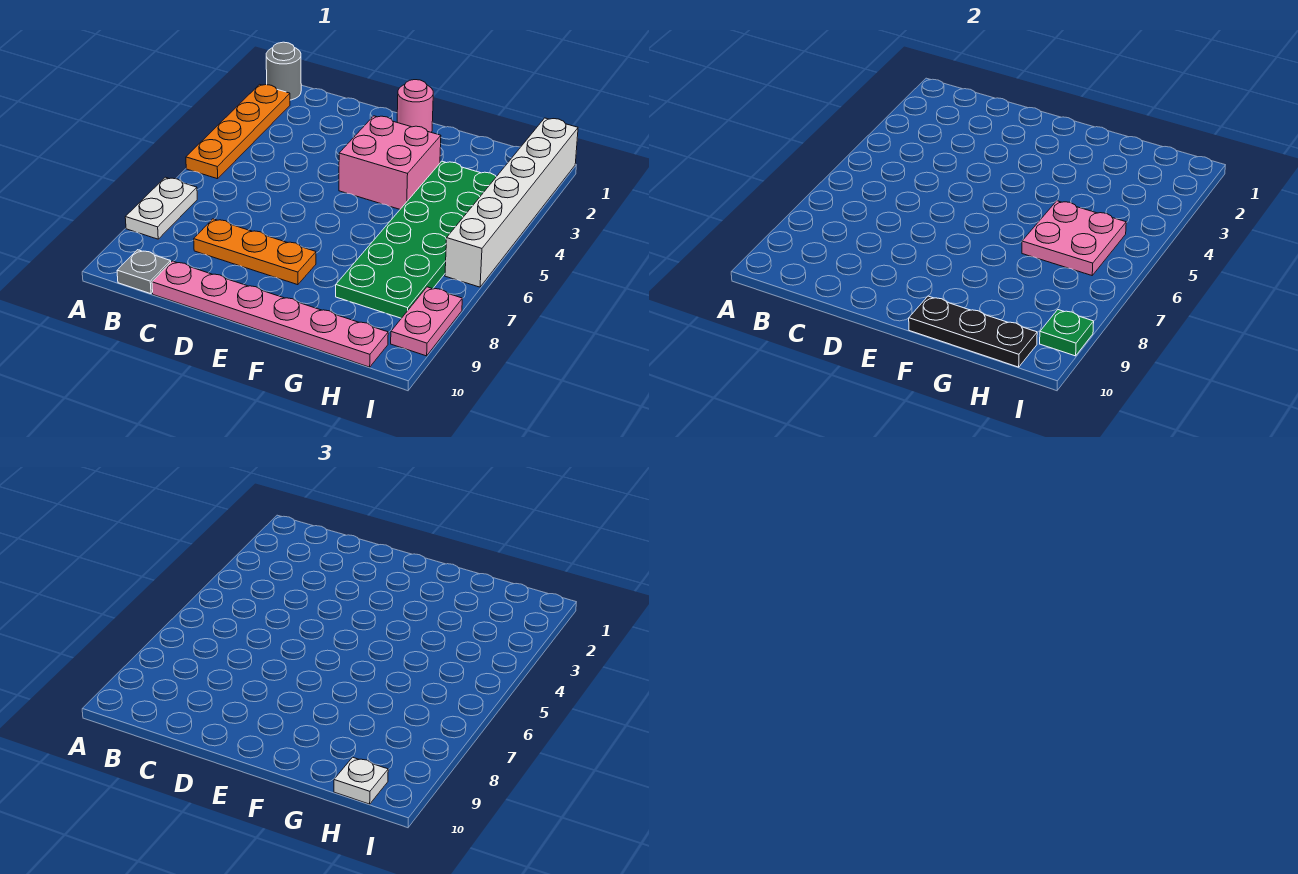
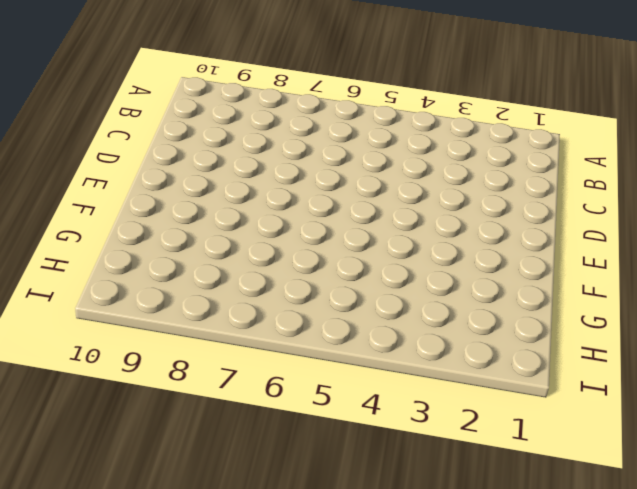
none -> grey round brick A1 level 1
none -> orange plate A2:A5 level 1
none -> white plate A7:A8 level 1

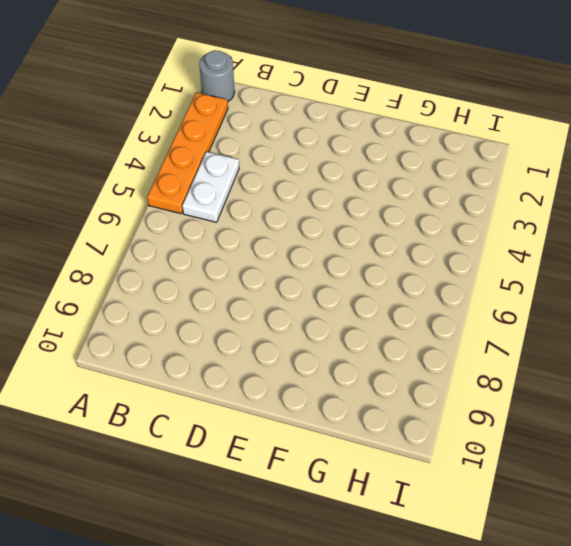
white plate B4:B5 level 1 -> white plate A7:A8 level 1
none -> grey plate B10 level 1
none -> orange plate C8:E8 level 1
none -> pink plate C10:H10 level 1

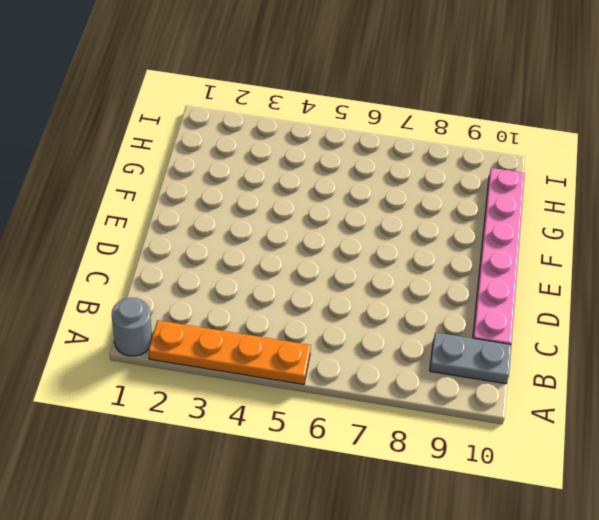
grey plate B9:B10 level 1 -> grey plate B10 level 1
none -> white plate A7:A8 level 1
none -> orange plate C8:E8 level 1
none -> pink round brick E1 level 1

